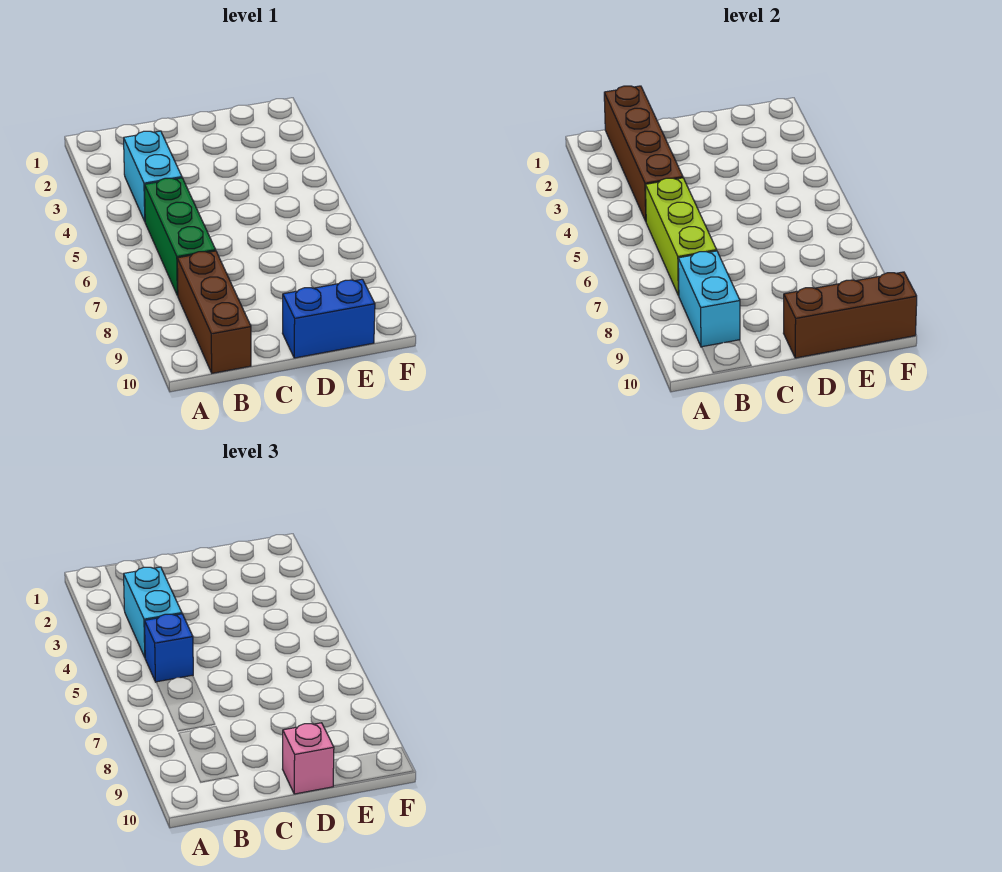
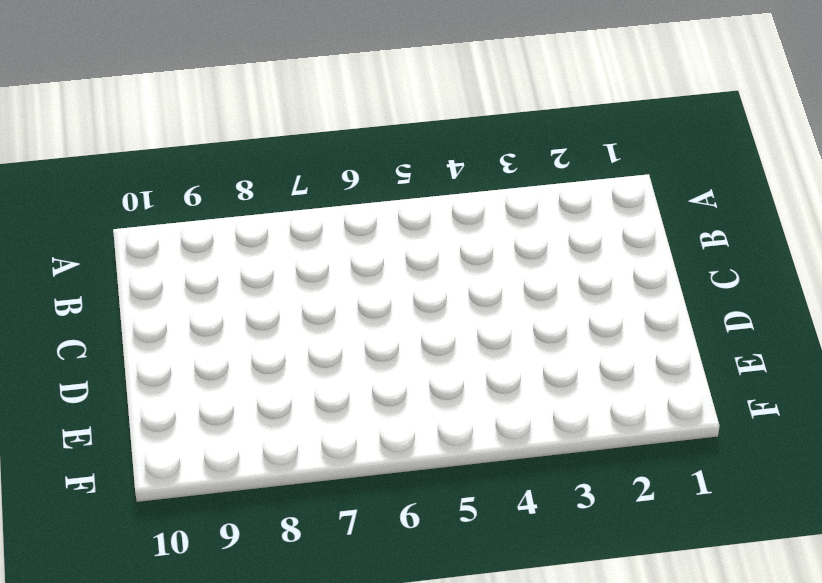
none -> cyan brick B3:B4 level 1
none -> green brick B5:B7 level 1

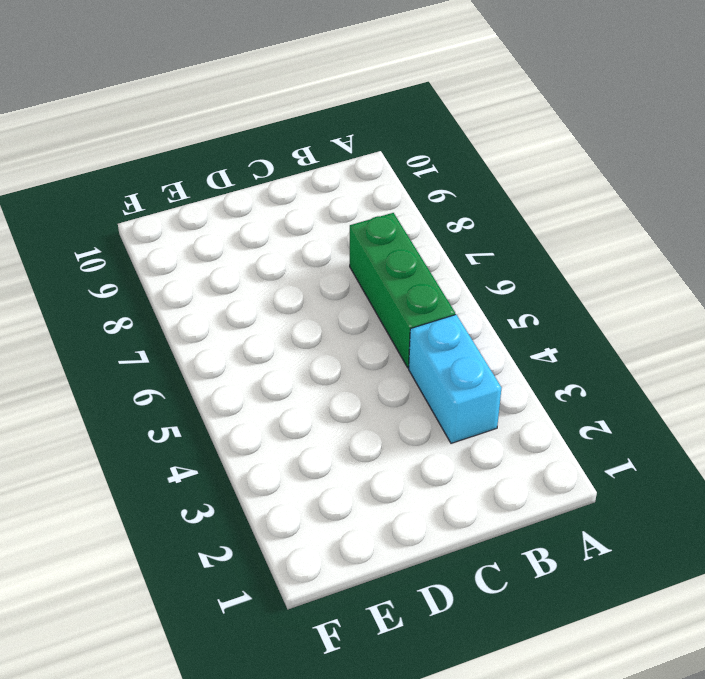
none -> brown brick B8:B10 level 1
none -> blue brick D10:E10 level 1

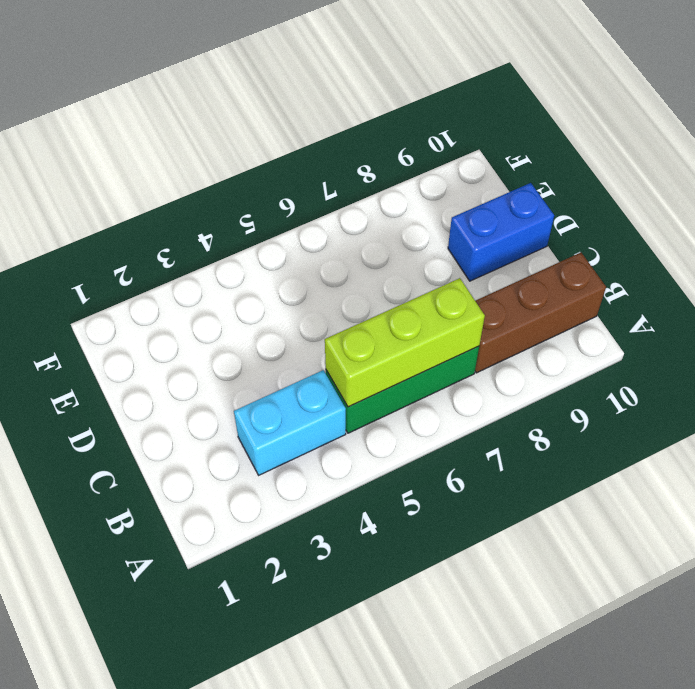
blue brick D9:D10 level 1 -> blue brick D10:E10 level 1
none -> brown brick B1:B4 level 2
none -> cyan brick B8:B9 level 2

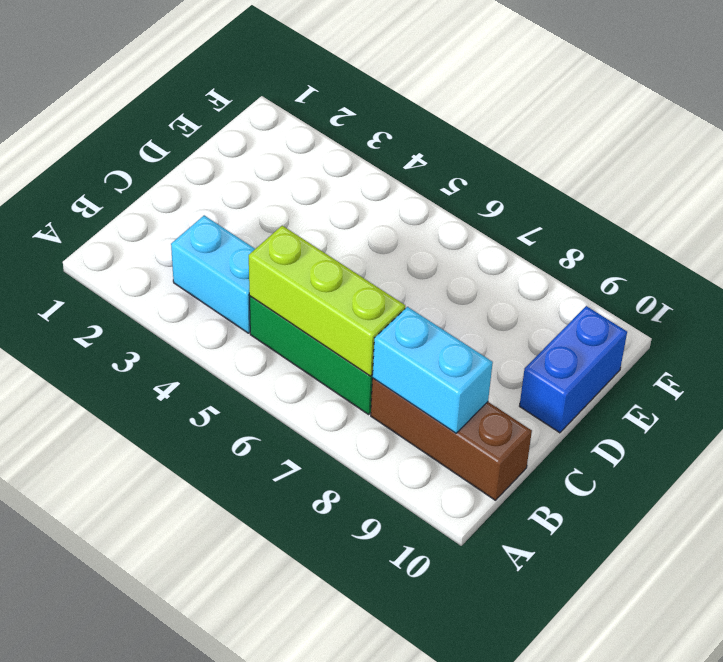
none -> brown brick B1:B4 level 2
none -> brown brick D10:F10 level 2

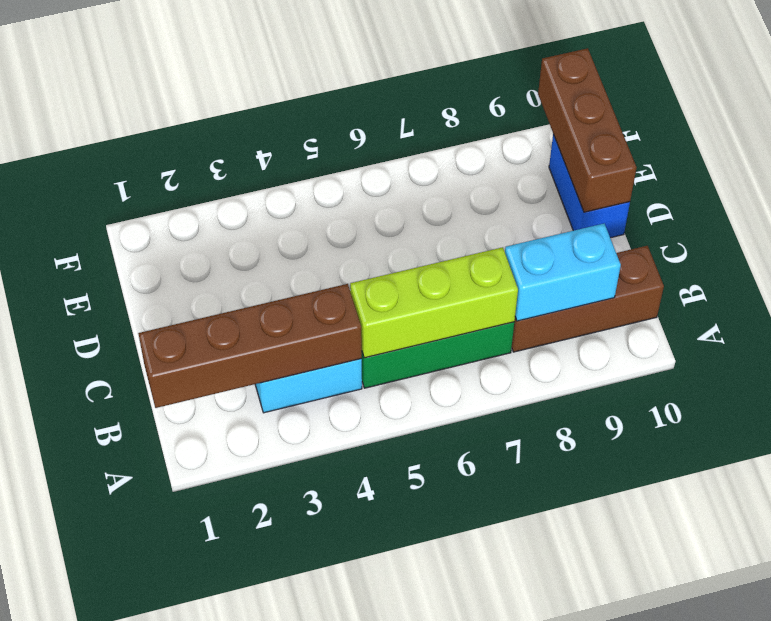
none -> cyan brick B3:B4 level 3
none -> blue brick B5 level 3

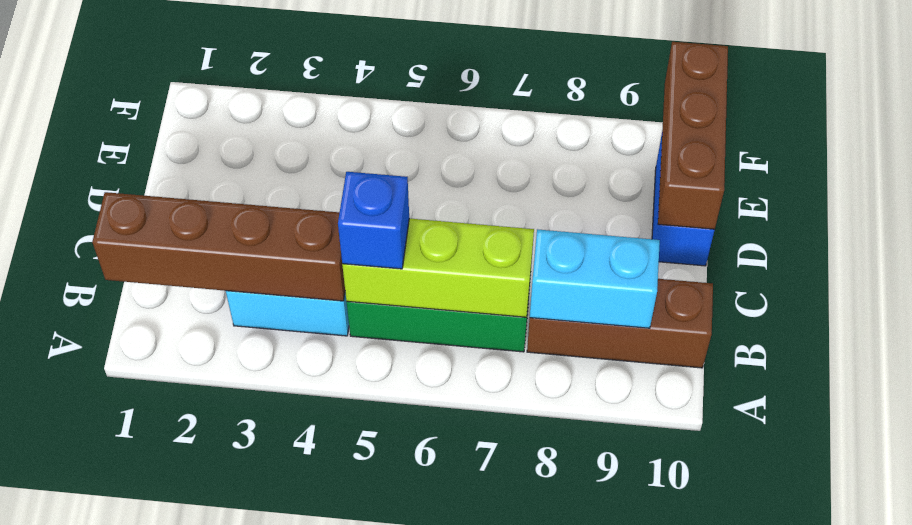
none -> cyan brick B3:B4 level 3
none -> pink brick D10 level 3

